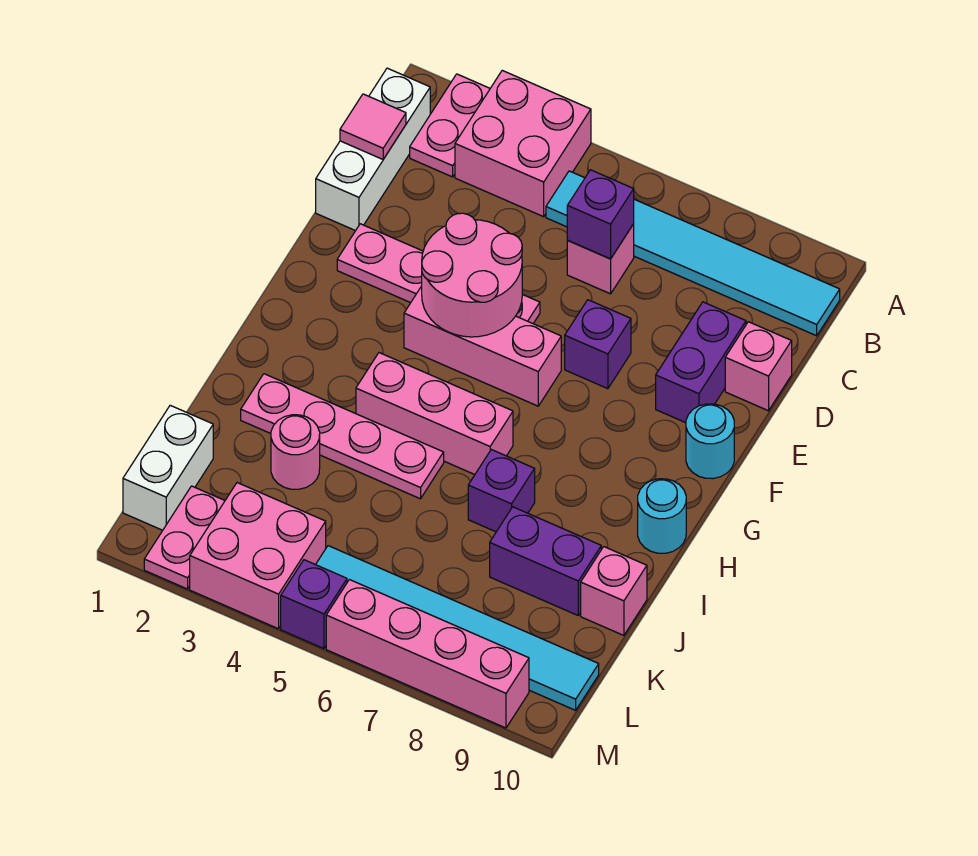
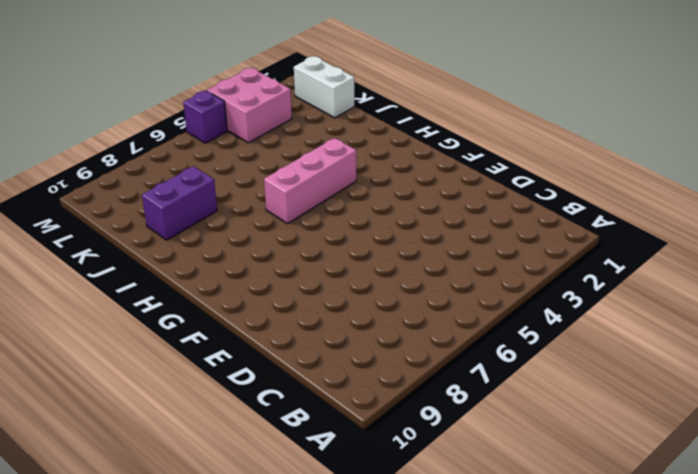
none -> pink plate A2:B2 level 1
none -> pink brick A3:B4 level 1
none -> white brick B1:D1 level 1

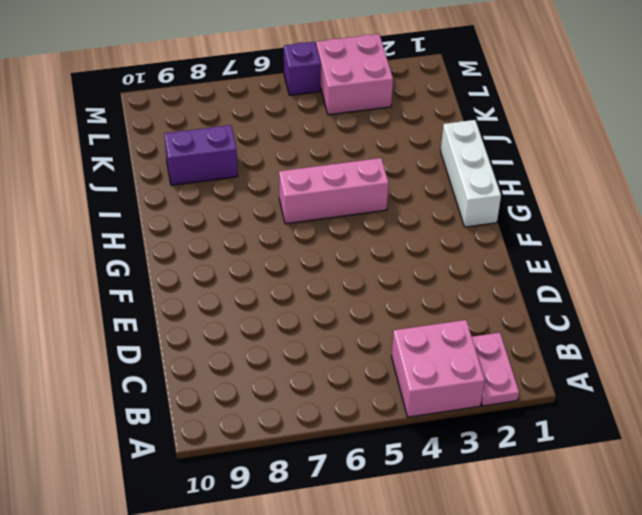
white brick G1:I1 level 1 -> white brick B1:D1 level 1
none -> cyan tile B5:B10 level 1
none -> pink brick C6 level 1
none -> purple brick D9:E9 level 1

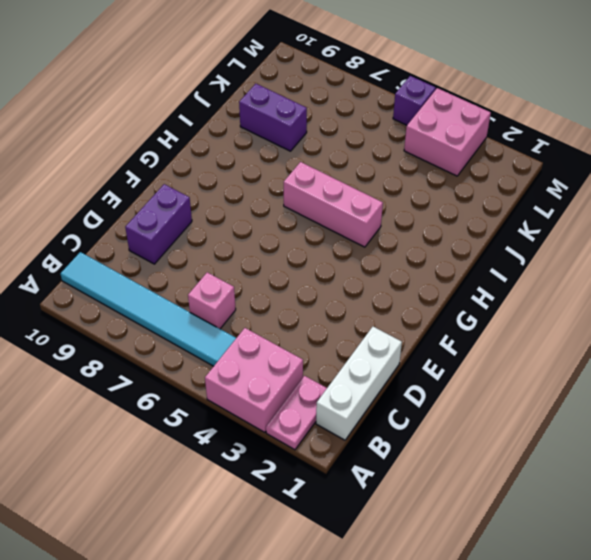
none -> pink brick D10 level 1
none -> pink plate E2:E5 level 1
none -> purple brick E7 level 1

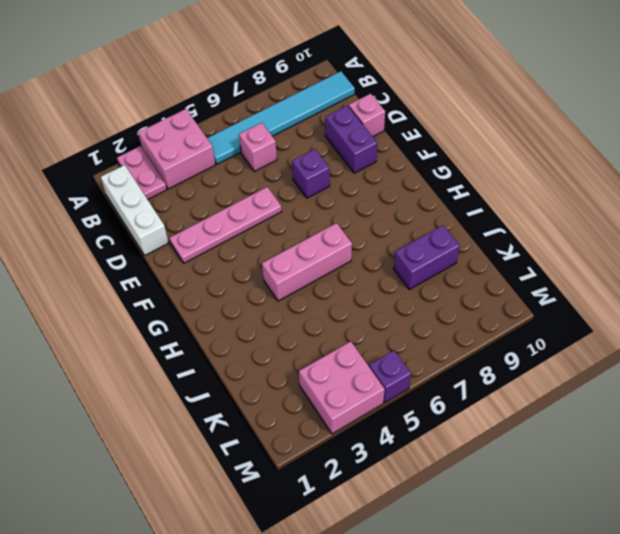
none -> pink brick F4:F6 level 1
none -> cyan round brick F10 level 1
none -> cyan round brick H10 level 1

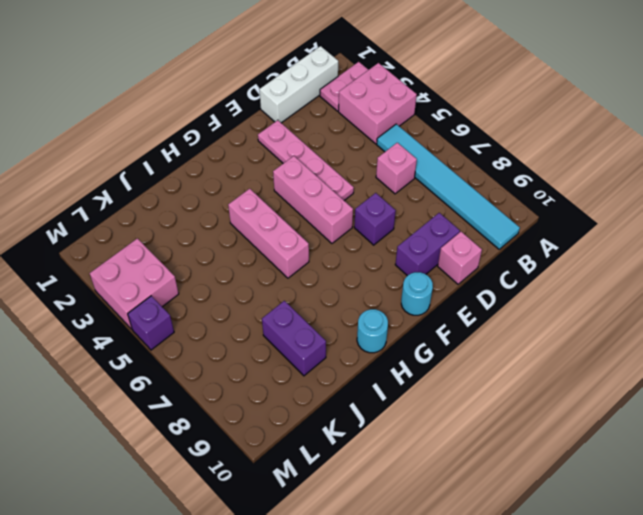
none -> pink plate I2:I5 level 1
none -> purple brick I7 level 1
none -> pink round brick J3 level 1

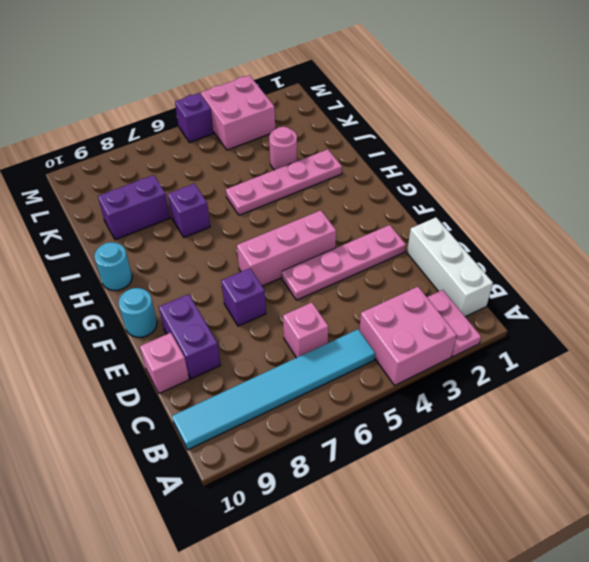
none -> pink brick H4:H6 level 1
none -> pink brick J10 level 1
none -> white brick K1:L1 level 1

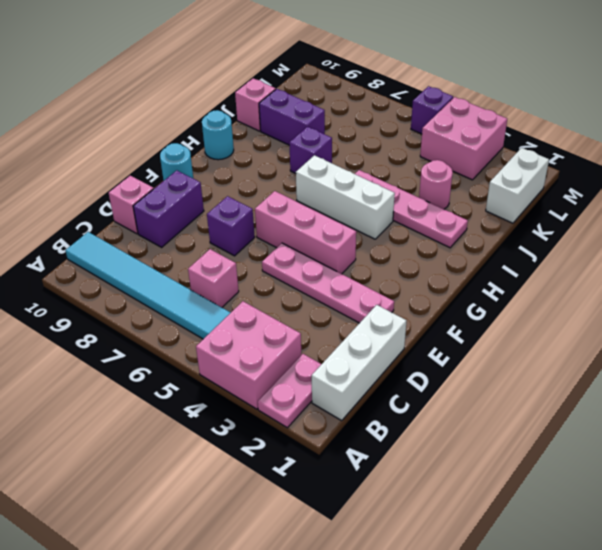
white brick H4:H6 level 1 -> pink brick H4:H6 level 1
none -> pink plate L2:M2 level 1
none -> cyan tile L5:L10 level 1
none -> pink brick M6:M9 level 1

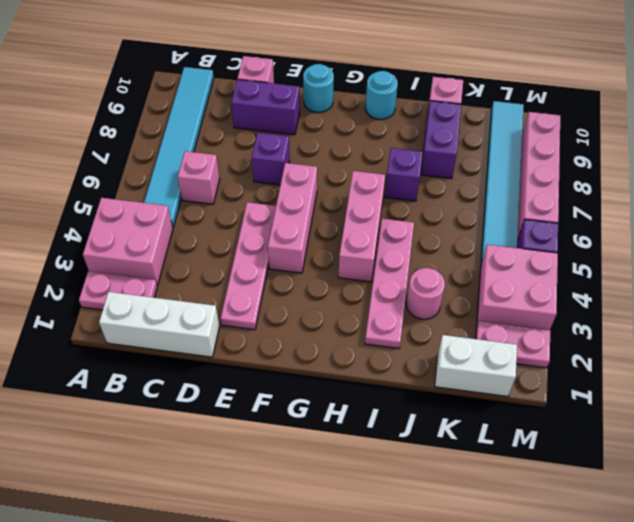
none -> pink tile C1 level 2
none -> purple brick C6 level 2
none -> pink round brick E4:F5 level 2

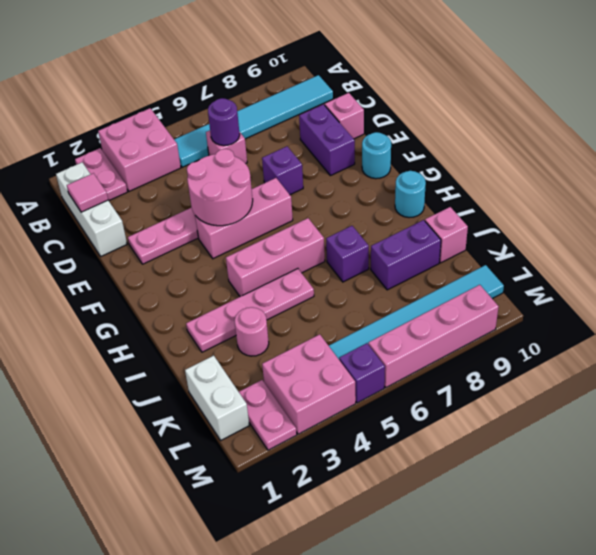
purple round brick C6 level 2 -> purple brick C6 level 2

